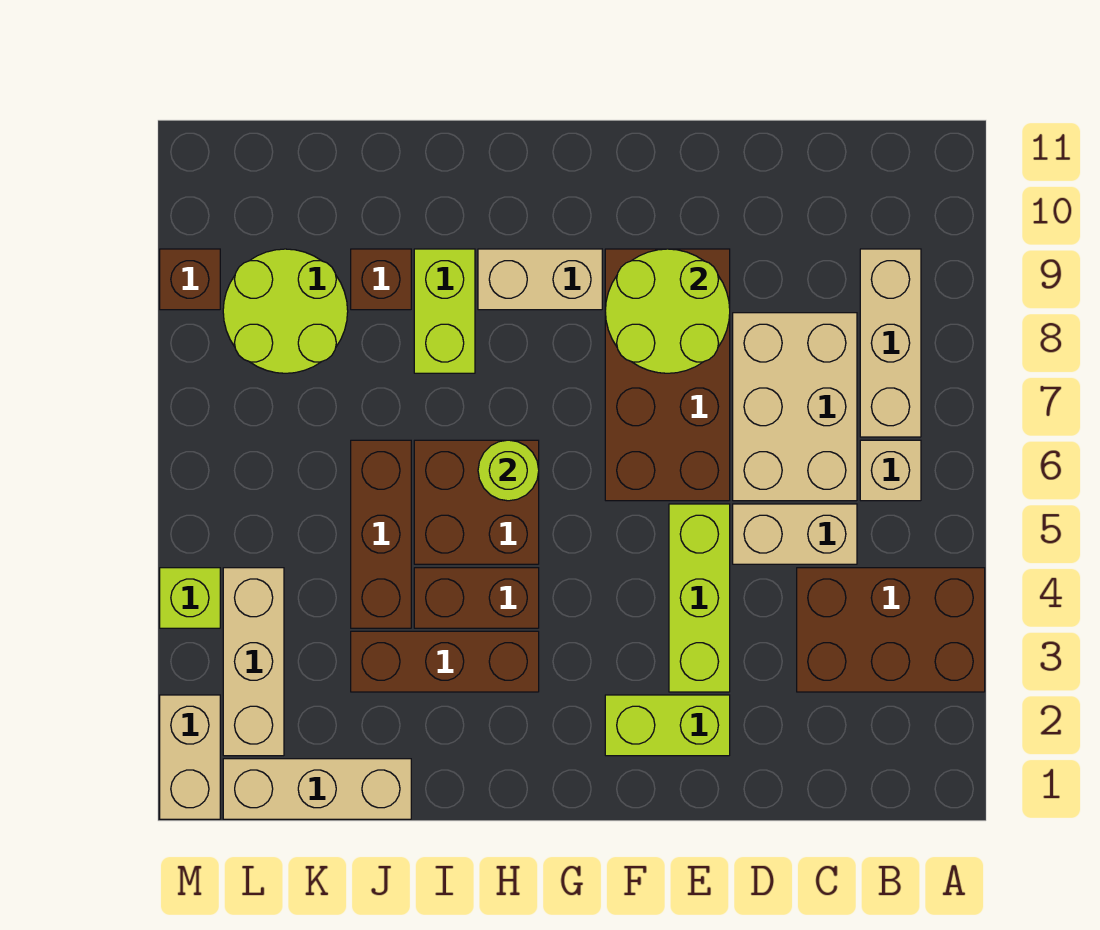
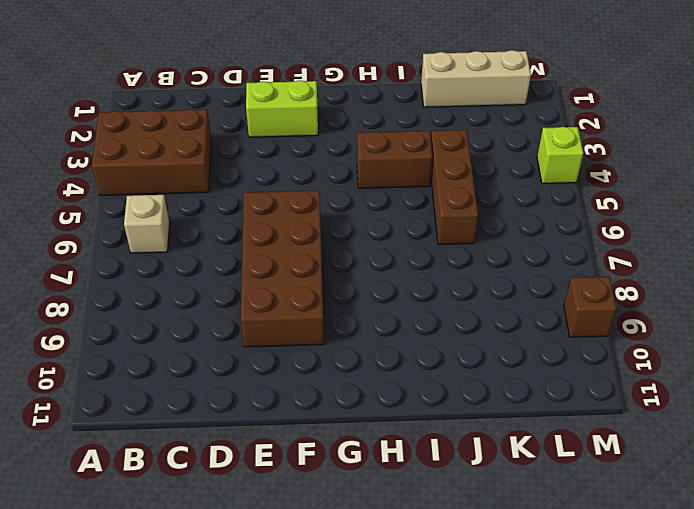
none -> tan brick B7:B9 level 1
none -> tan brick C5:D5 level 1
none -> tan brick C6:D8 level 1

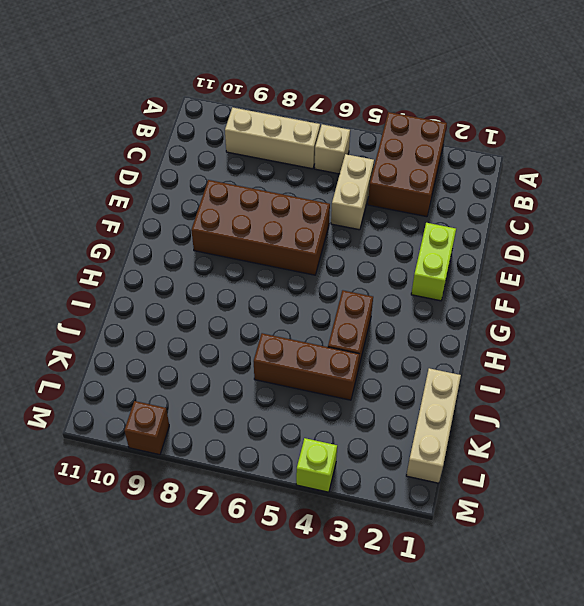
none -> tan brick C6:D8 level 1
none -> lime brick E3:E5 level 1
none -> tan brick G9:H9 level 1

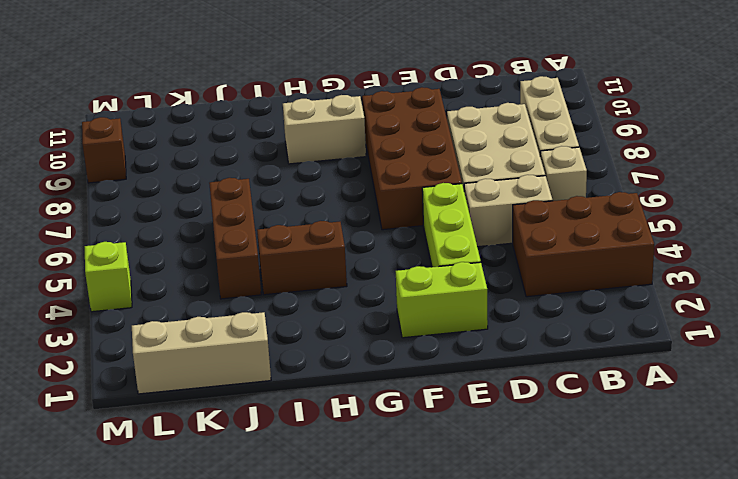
none -> brown brick H3:J3 level 1
none -> brown brick H5:I6 level 1
none -> lime brick I8:I9 level 1

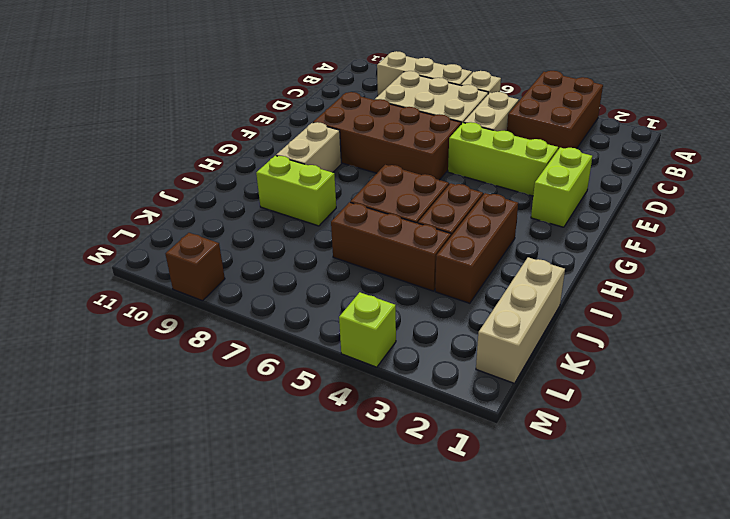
none -> brown brick J9 level 1
none -> lime round brick K8:L9 level 1
none -> tan brick L2:L4 level 1

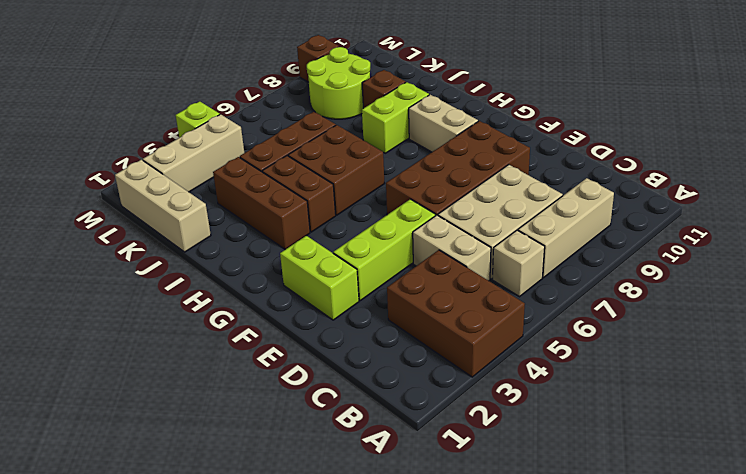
none -> tan brick M1:M2 level 1
none -> lime round brick E8:F9 level 2
none -> lime round brick H6 level 2

